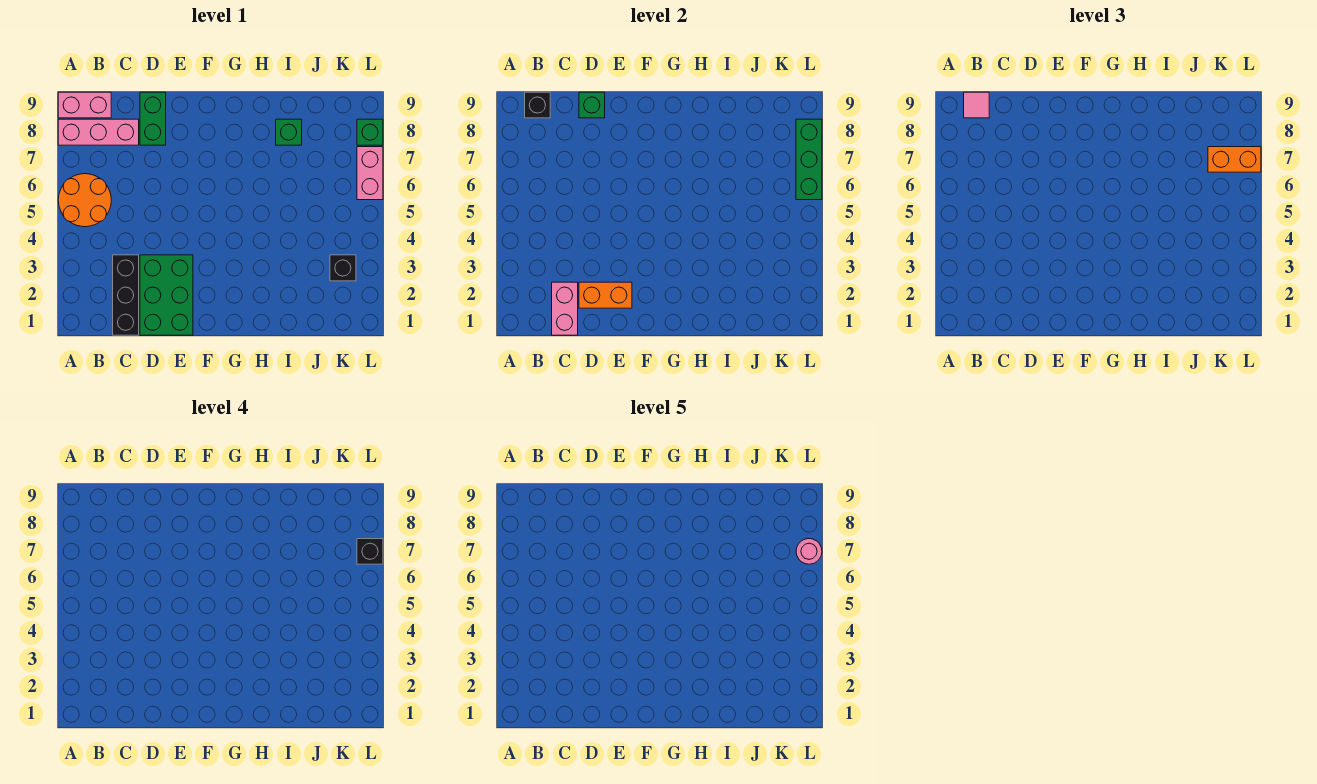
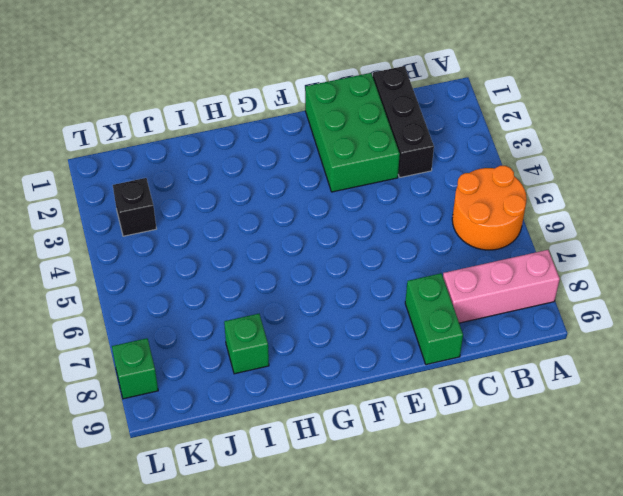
none -> pink brick A9:B9 level 1
none -> pink brick L6:L7 level 1
none -> black brick B9 level 2

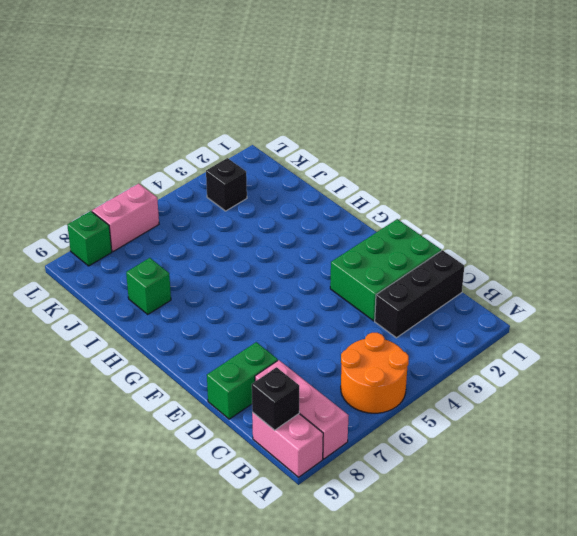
none -> pink brick C1:C2 level 2
none -> orange brick D2:E2 level 2
none -> green brick D9 level 2

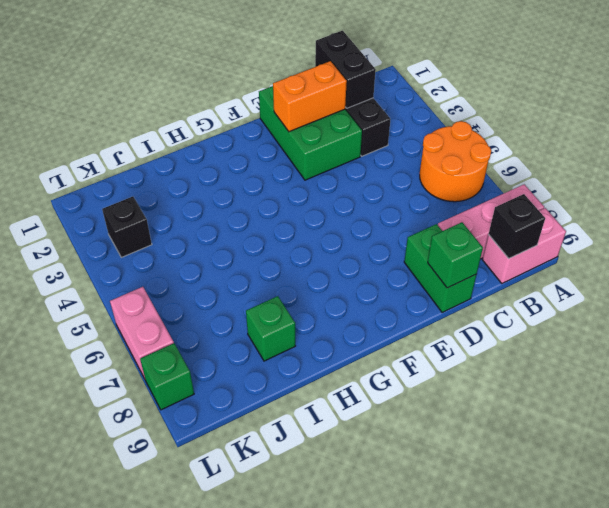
black brick C1:C2 level 2 -> pink brick C1:C2 level 2
none -> green brick L6:L8 level 2
none -> pink tile B9 level 3
none -> orange brick K7:L7 level 3

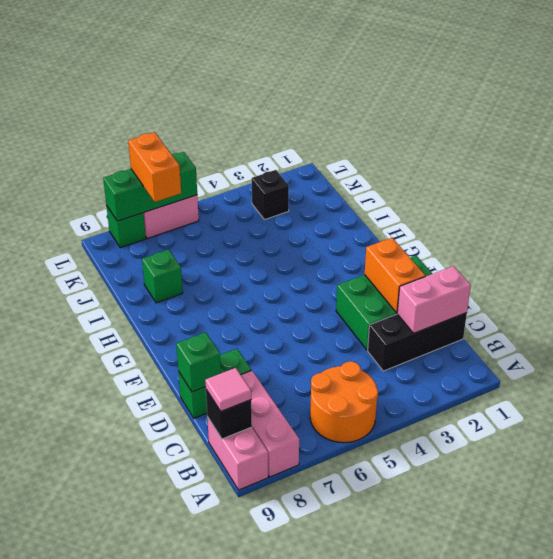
none -> black brick L7 level 4
none -> pink round brick L7 level 5

